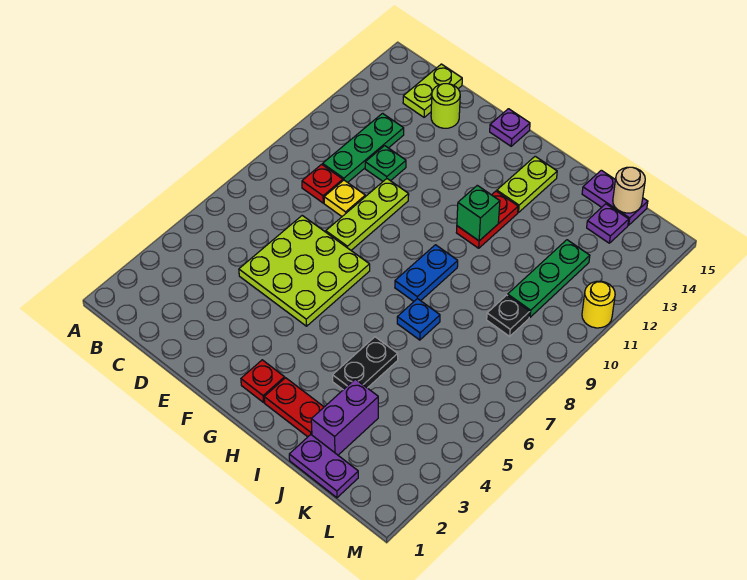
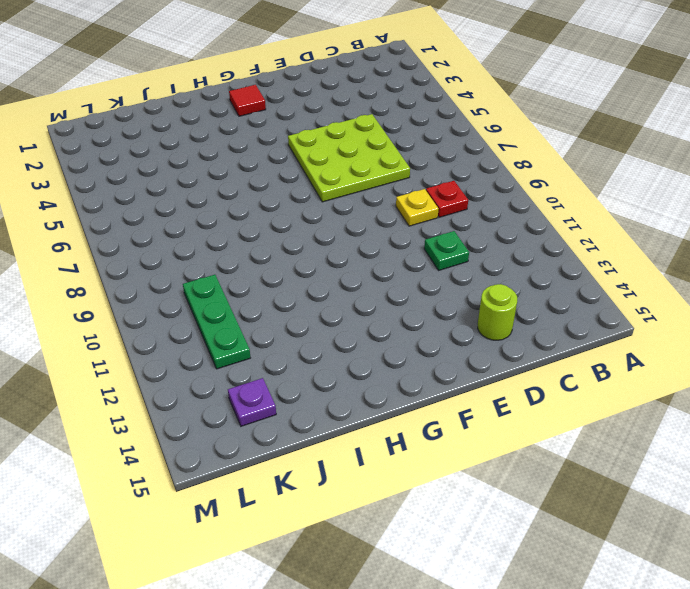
red tile G2 level 1 -> red plate G2 level 1
none -> green plate C10:C12 level 1
none -> lime plate C14:C15 level 1
none -> lime plate E8:E10 level 1

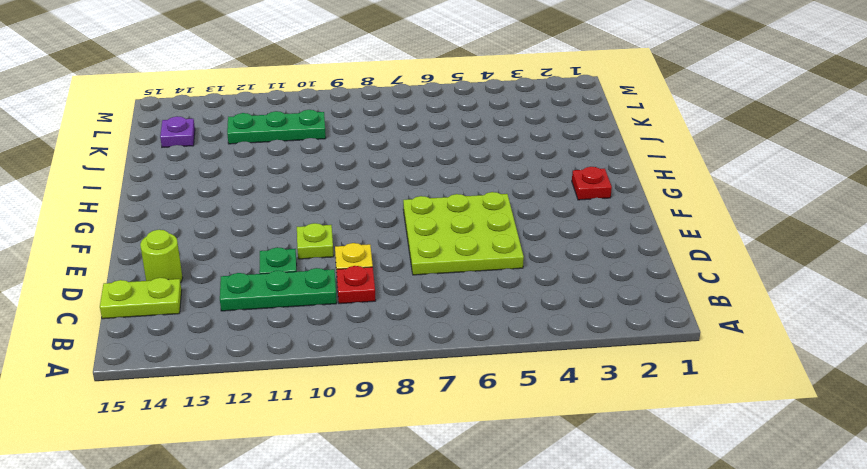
lime plate E10 level 1 -> lime plate E8:E10 level 1
none -> purple plate F15 level 1
none -> red plate H2:I2 level 1
none -> blue plate H8:H9 level 1

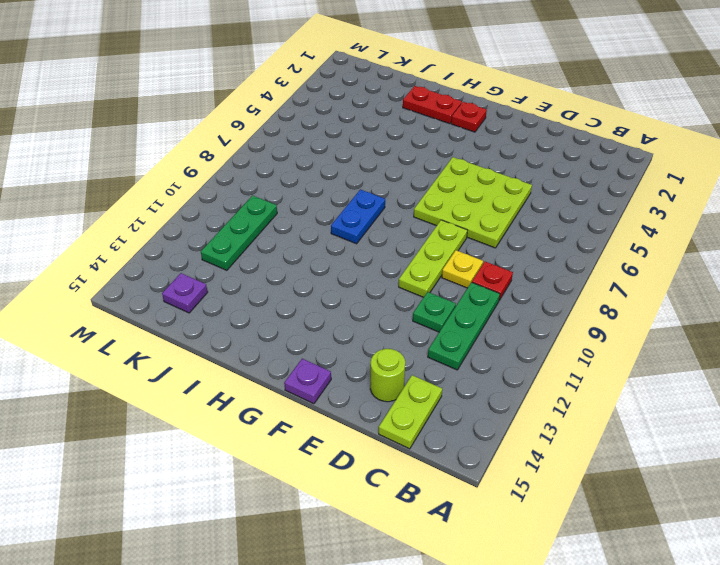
none -> red plate H11:H12 level 1
none -> lime plate H13:H14 level 1
none -> black plate I4:I5 level 1

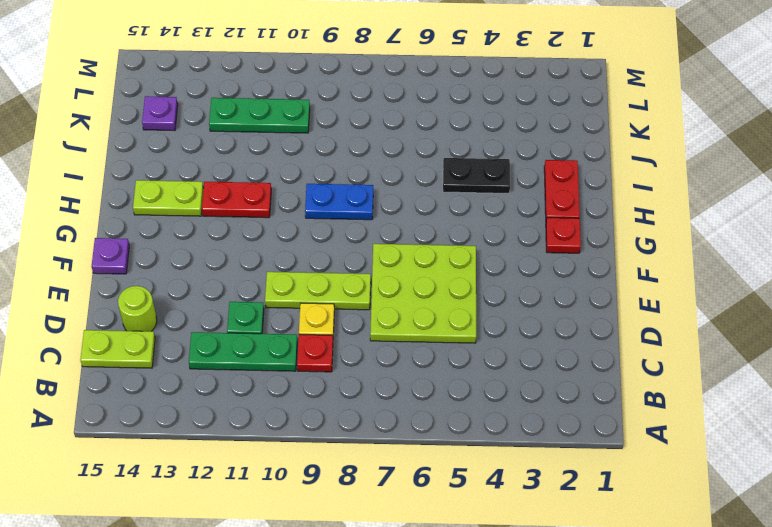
none -> blue plate I7 level 1
none -> purple plate J1:K1 level 1
none -> purple brick J2:J3 level 1

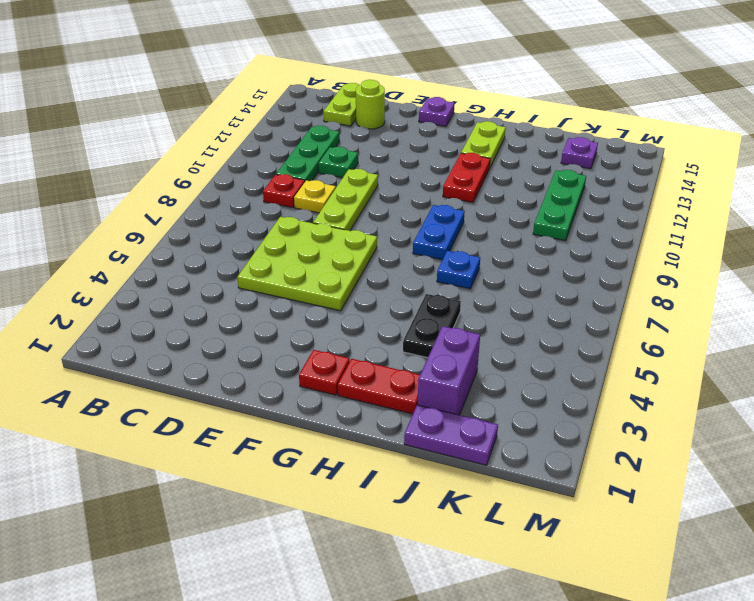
none -> purple plate J15:K15 level 1
none -> black plate K9 level 1
none -> yellow round brick M11 level 1

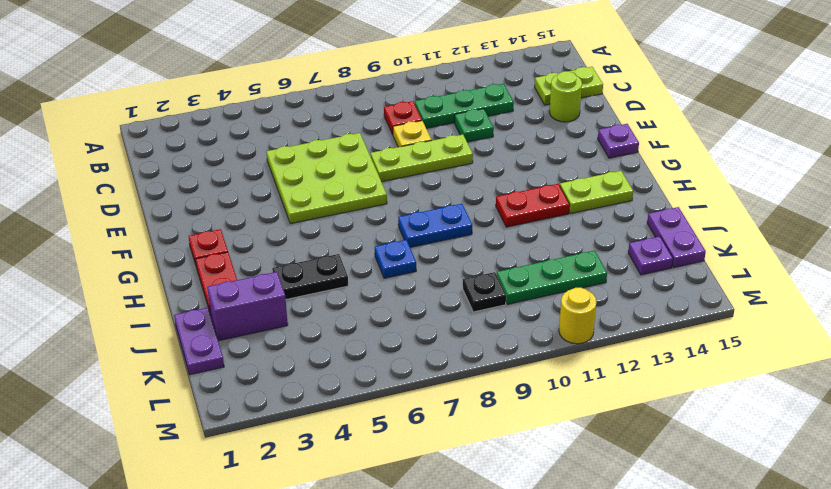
none -> green brick H11 level 2
none -> tan round brick K15 level 2

